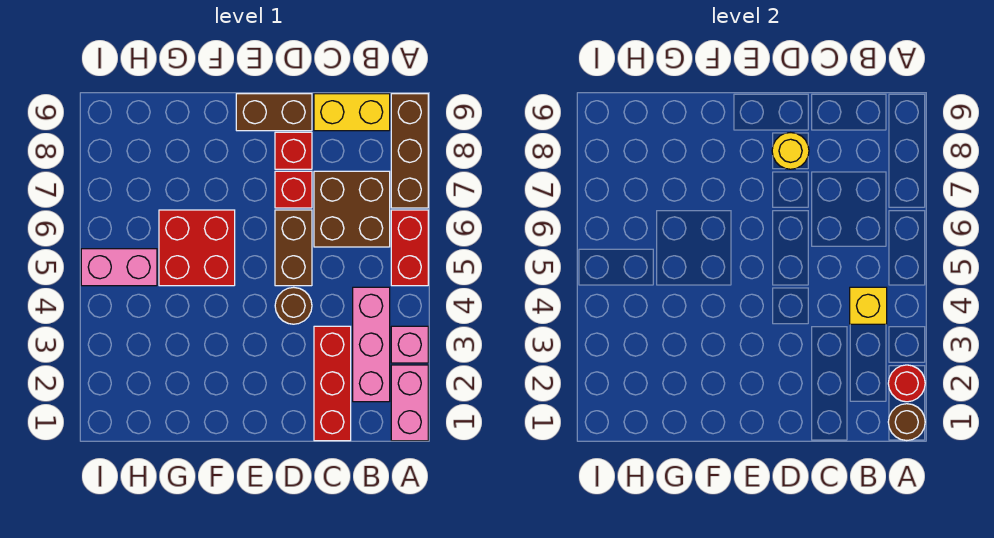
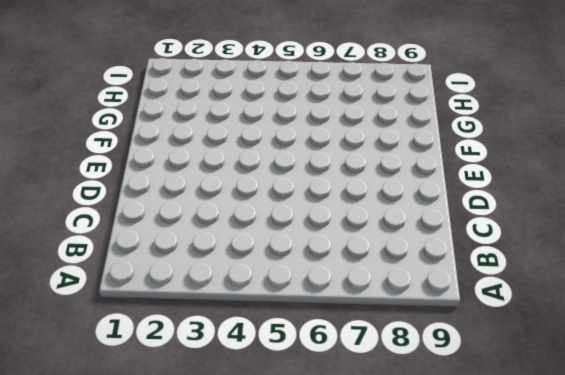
none -> pink brick A1:A2 level 1
none -> pink brick A3 level 1
none -> red brick A5:A6 level 1

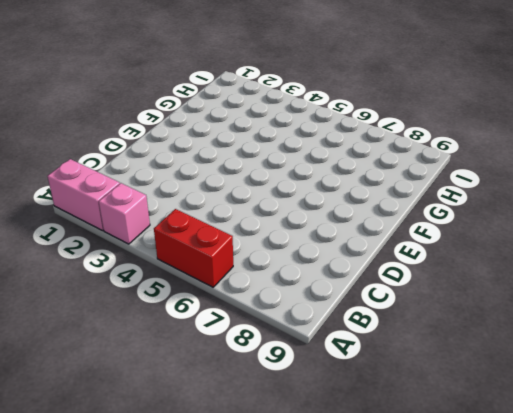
none -> brown brick A7:A9 level 1
none -> pink brick B2:B4 level 1
none -> brown brick B6:C7 level 1

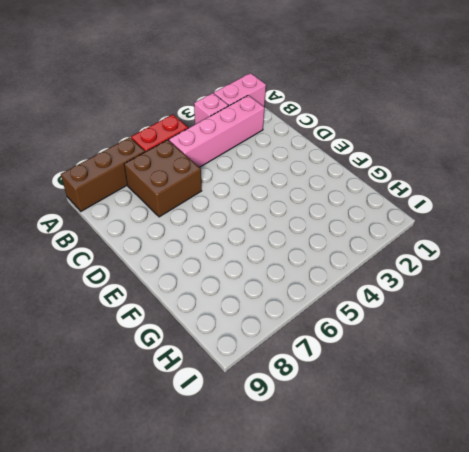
pink brick B2:B5 level 1 -> pink brick B2:B4 level 1
none -> yellow brick B9:C9 level 1
none -> red brick C1:C3 level 1
none -> brown round brick D4 level 1

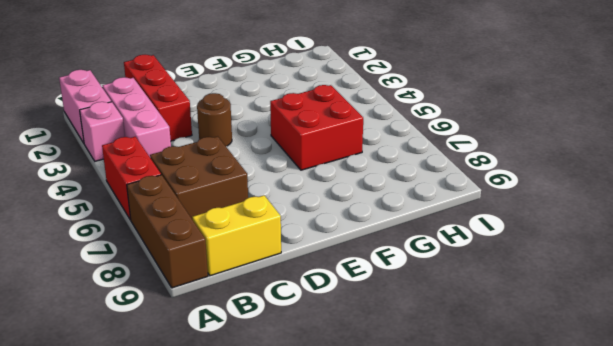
none -> brown brick D5:D6 level 1
none -> red brick D7 level 1
none -> red brick D8 level 1

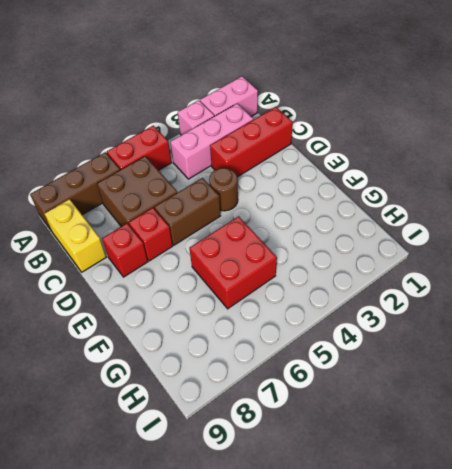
none -> brown brick D9:E9 level 1
none -> pink brick H5:I5 level 1
none -> brown round brick A1 level 2

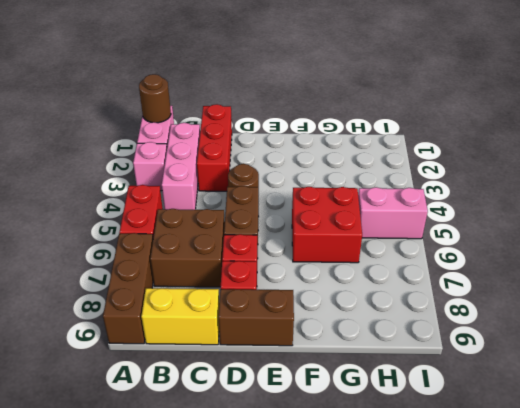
none -> red round brick A2 level 2
none -> yellow brick B4 level 2
none -> yellow round brick D8 level 2

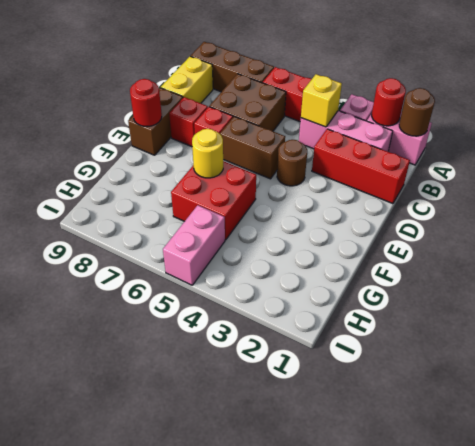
red round brick E9 level 2 -> none
yellow round brick F6 level 2 -> yellow round brick D8 level 2

